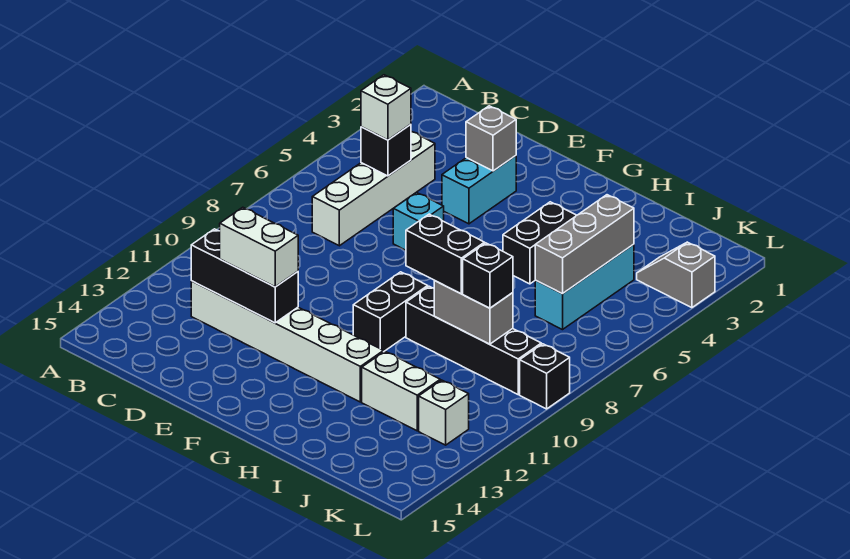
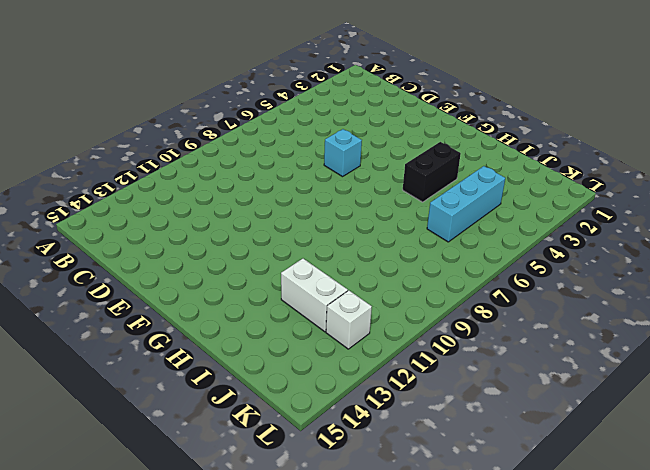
none -> white brick C4:C7 level 1
none -> white brick C12:H12 level 1
none -> cyan brick E3:E4 level 1

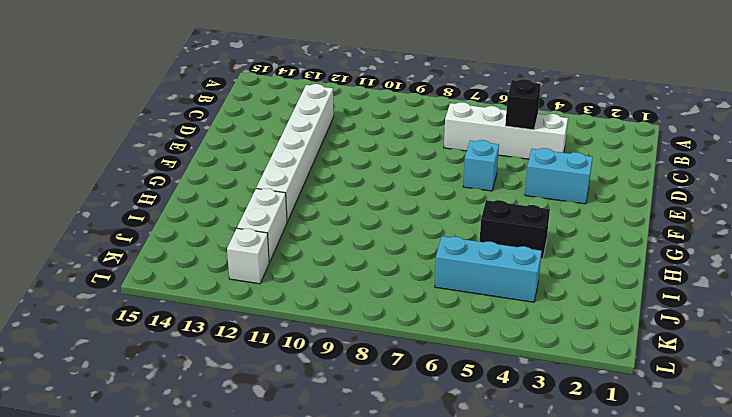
none -> black brick G9:G10 level 1
none -> black brick H9:K9 level 1
none -> grey slope K3:L3 level 1 top L

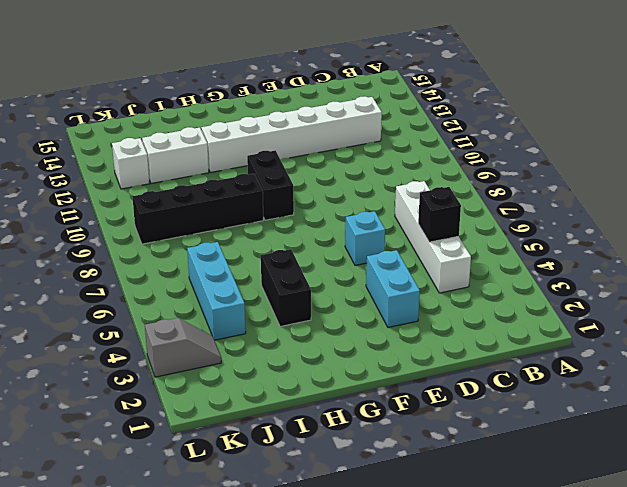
none -> black brick L9 level 1
none -> black brick C12:E12 level 2
none -> grey brick E3 level 2

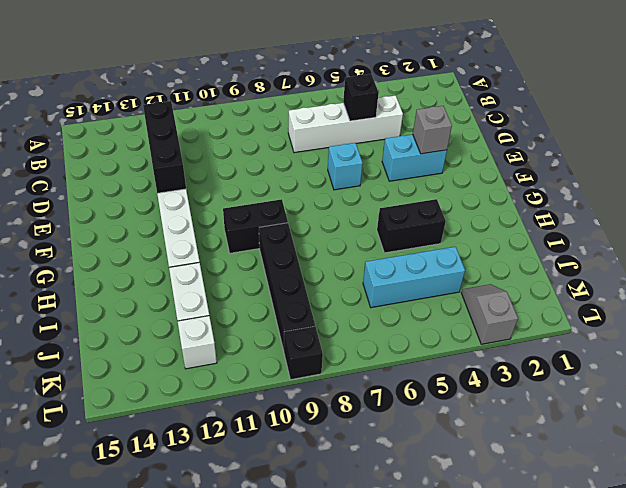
none -> grey brick I9:J9 level 2
none -> grey brick J4:J6 level 2
none -> white brick C5 level 3

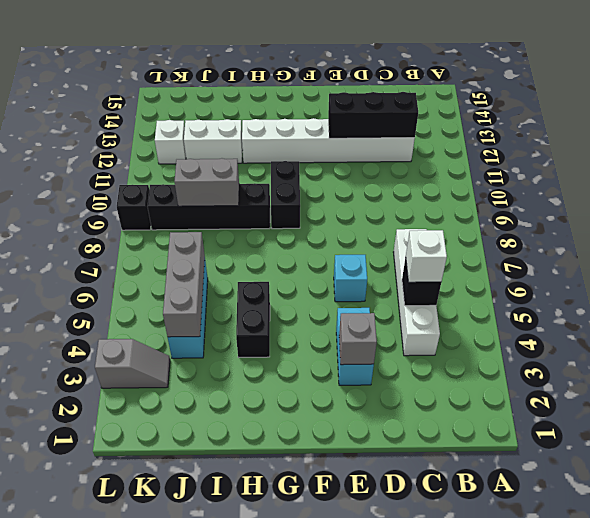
none -> white brick D12:E12 level 3
none -> black brick H9:I9 level 3
none -> black brick J9 level 3

